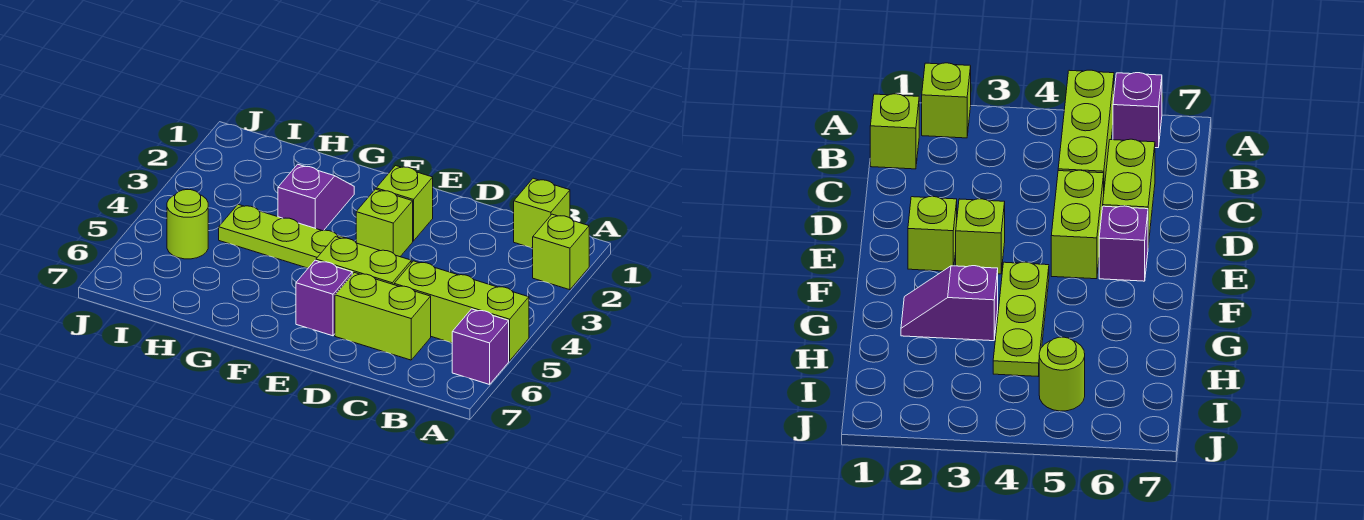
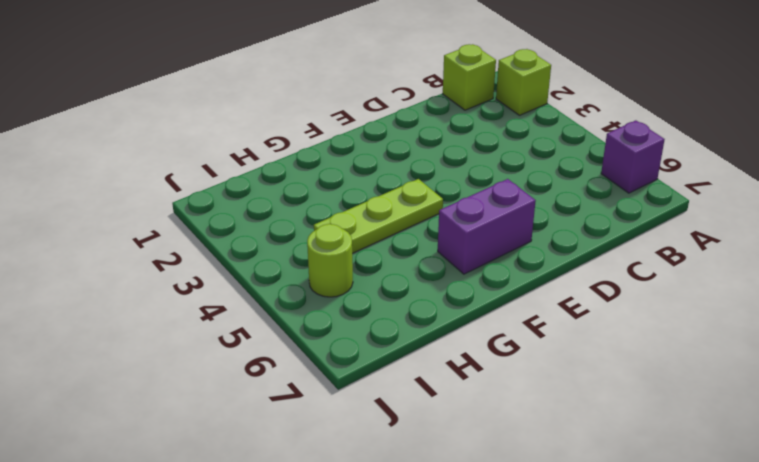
purple brick E6:F6 level 1 -> purple brick E6 level 1
none -> lime brick A5:C5 level 1
none -> lime brick C6:D6 level 1
none -> lime brick D5:E5 level 1

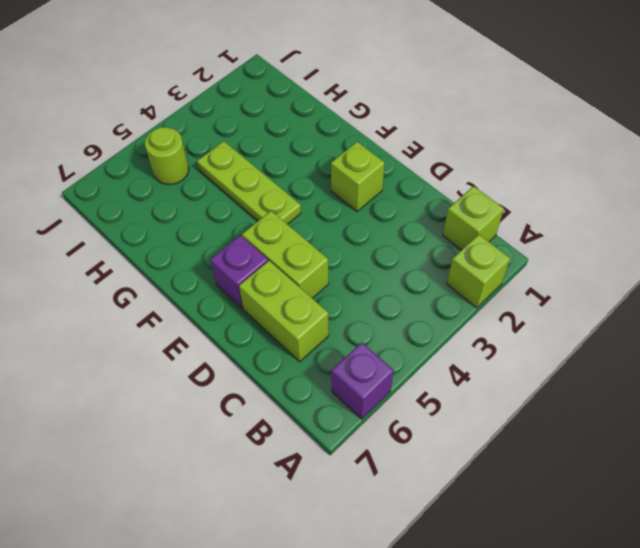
none -> lime brick A5:C5 level 1
none -> lime brick E3 level 1
none -> purple slope G2:G3 level 1 top 3

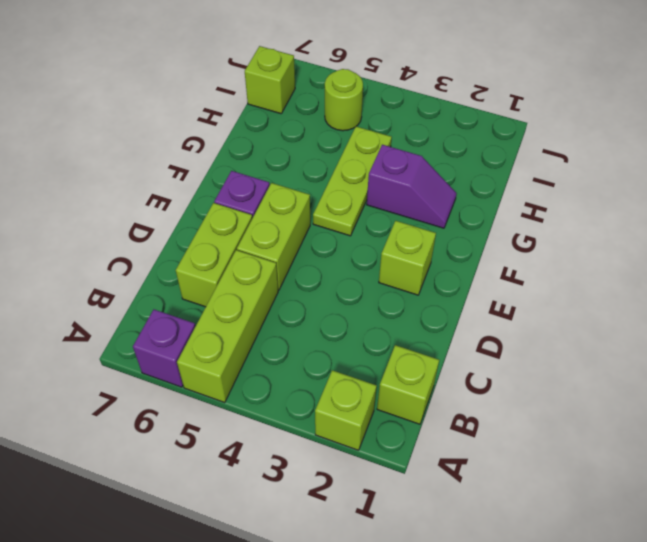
lime brick I7 level 1 -> lime brick E3 level 1

